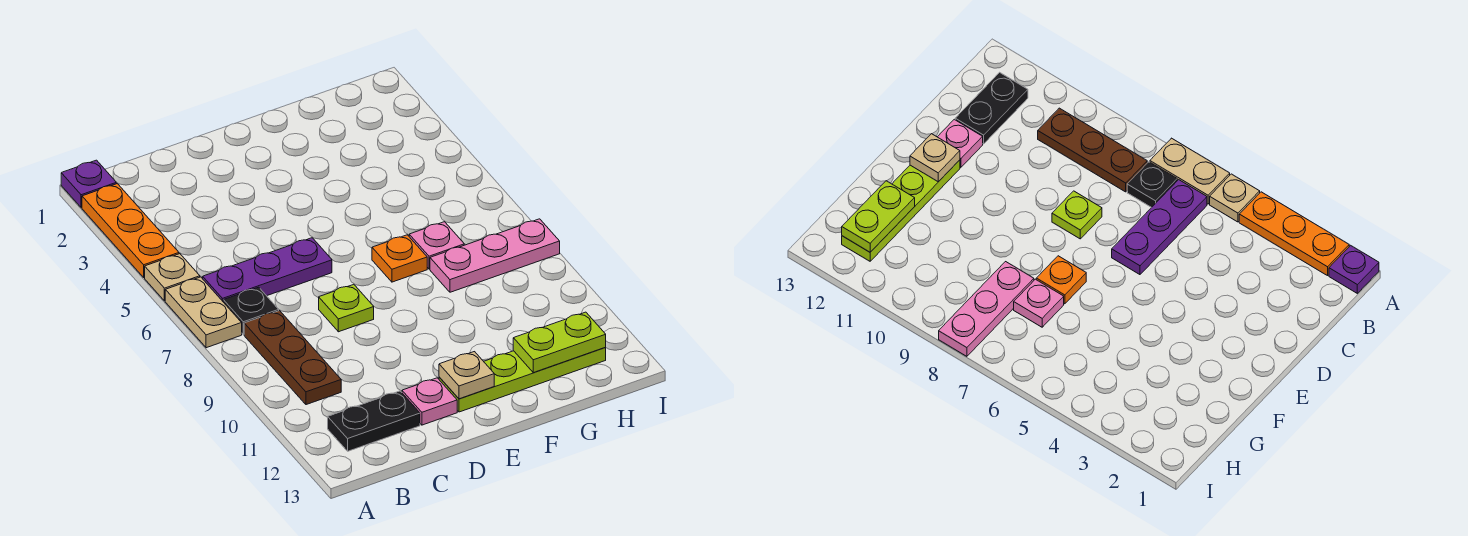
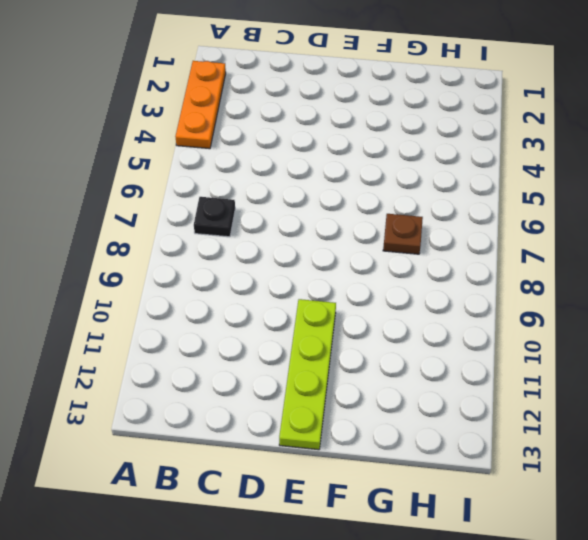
lime plate E10:E13 level 1 -> lime plate E12:H12 level 1
brown plate G7 level 1 -> pink plate G7 level 1
none -> purple plate A1 level 1
none -> tan plate A5 level 1
none -> tan plate A6:A7 level 1

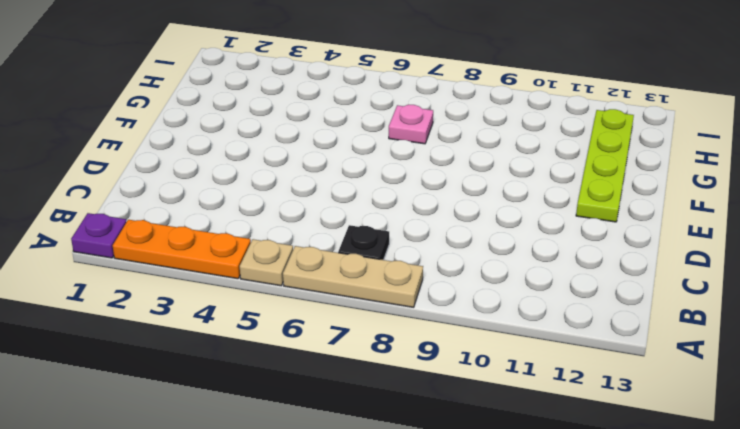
tan plate A6:A8 level 1 -> tan plate A6:A7 level 1
none -> purple plate B6:D6 level 1
none -> brown plate B8:B10 level 1
none -> black plate B12:C12 level 1

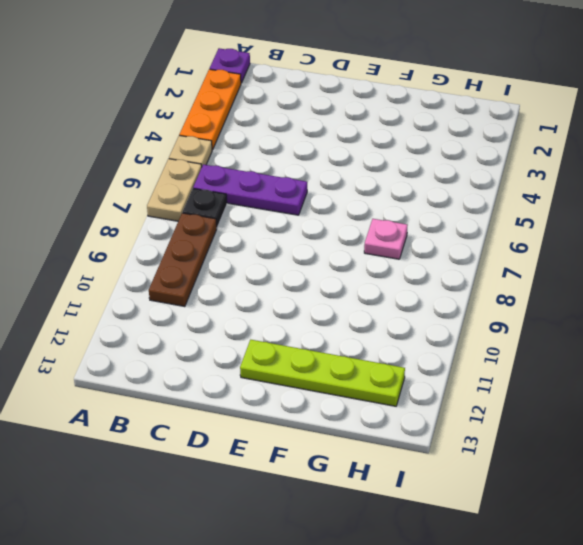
none -> black plate B12:C12 level 1
none -> lime plate D8 level 1
none -> pink plate D12 level 1

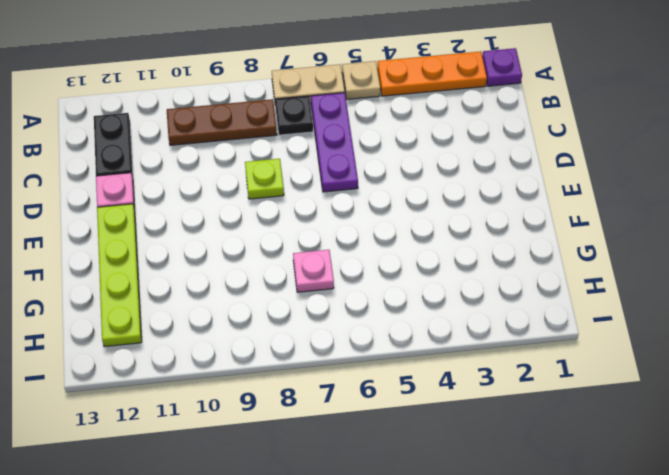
none -> orange plate F7 level 1
none -> pink plate G8:I8 level 1
none -> tan plate E12 level 2

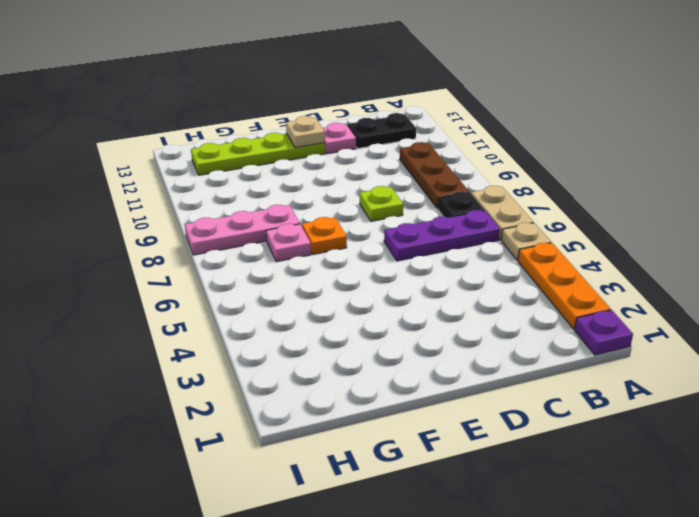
none -> lime plate G12:H12 level 2

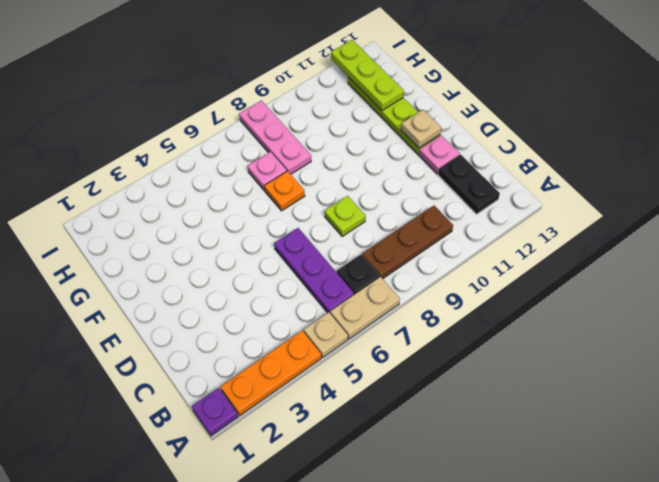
lime plate G12:I12 level 2 -> lime plate G12:H12 level 2

